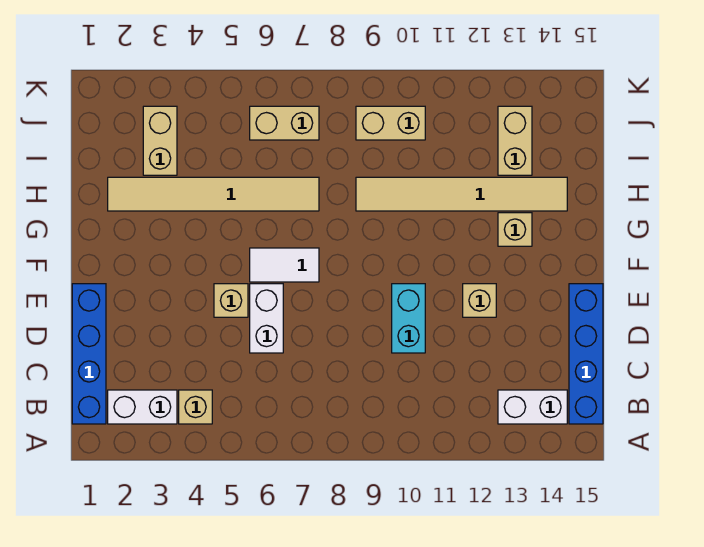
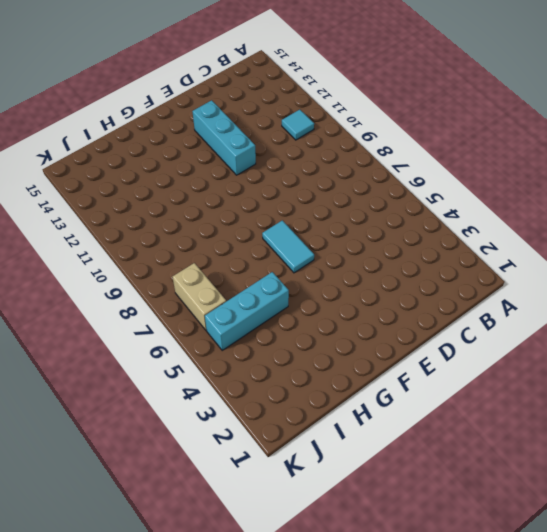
cyan tile B11 level 1 -> none
cyan brick E11:E13 level 1 -> tan brick E12 level 1
cyan tile F6:F7 level 1 -> white tile F6:F7 level 1
cyan brick H5:J5 level 1 -> tan tile H2:H7 level 1
none -> blue brick B1:E1 level 1
none -> white brick B2:B3 level 1
none -> tan brick B4 level 1

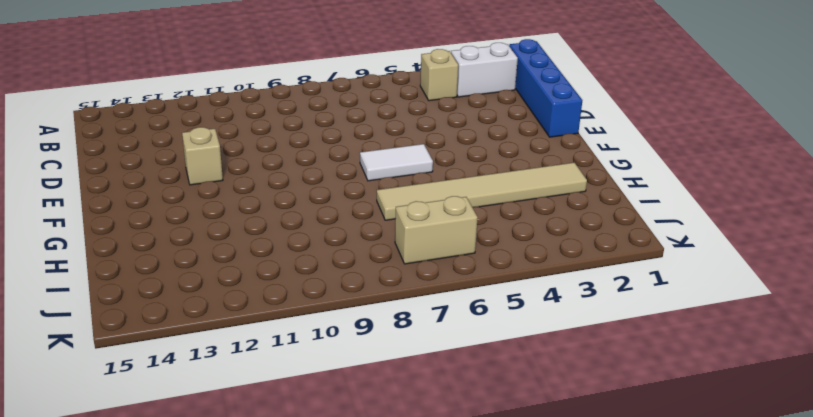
none -> white brick B13:B14 level 1
none -> blue brick B15:E15 level 1
none -> white brick D6:E6 level 1

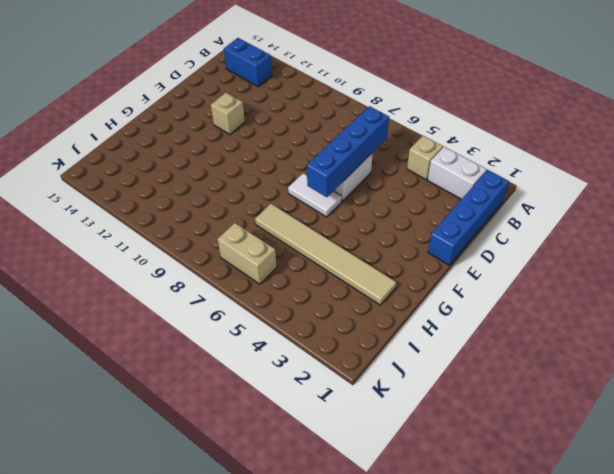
blue brick B13:B14 level 1 -> white brick B13:B14 level 1
blue brick C6:F6 level 2 -> blue brick B15:E15 level 1
none -> cyan brick D10:E10 level 1
none -> tan brick E5 level 1
none -> tan brick G13 level 1

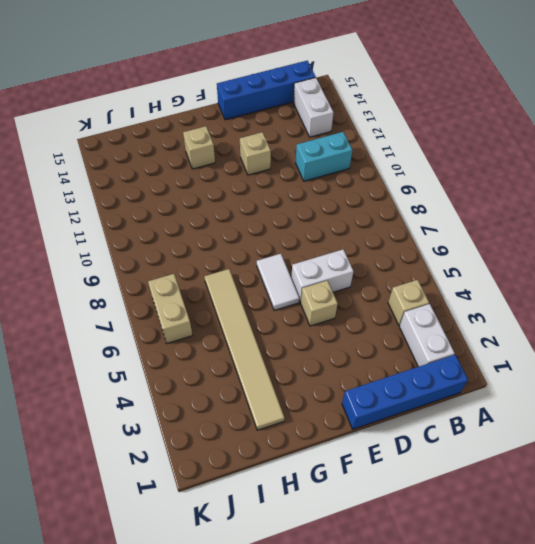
cyan brick B11:C11 level 1 -> cyan brick D10:E10 level 1
none -> tan tile H9:H14 level 1
none -> tan brick I3:J3 level 1
none -> tan brick I13:J13 level 1

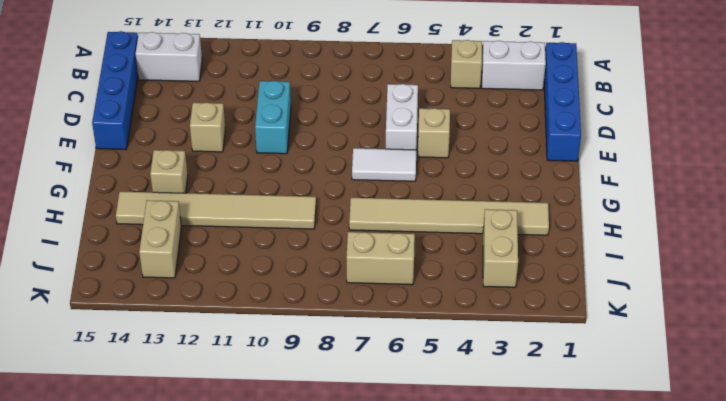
none -> tan brick J9:J10 level 1

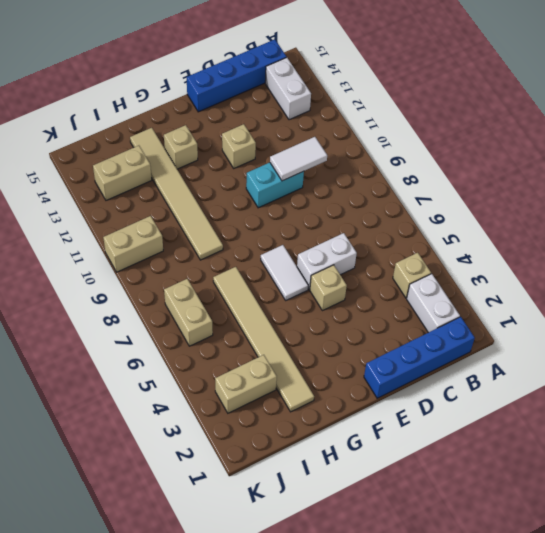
white tile C10:D10 level 2 -> none
tan brick J10:K10 level 1 -> tan brick J9:J10 level 1

